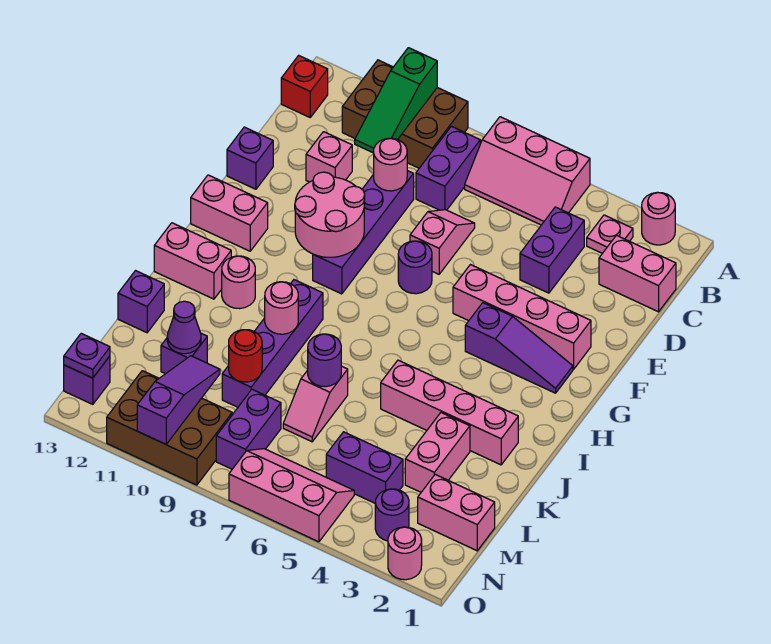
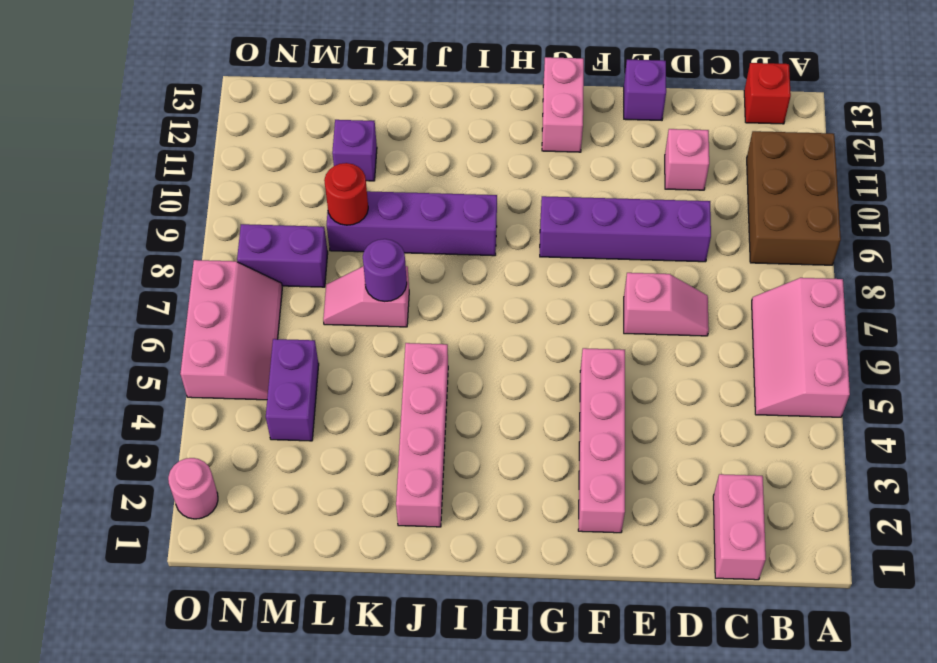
none -> pink round brick A2 level 1
none -> pink plate B3 level 1
none -> purple brick B8:C8 level 1
none -> purple brick C4:D4 level 1

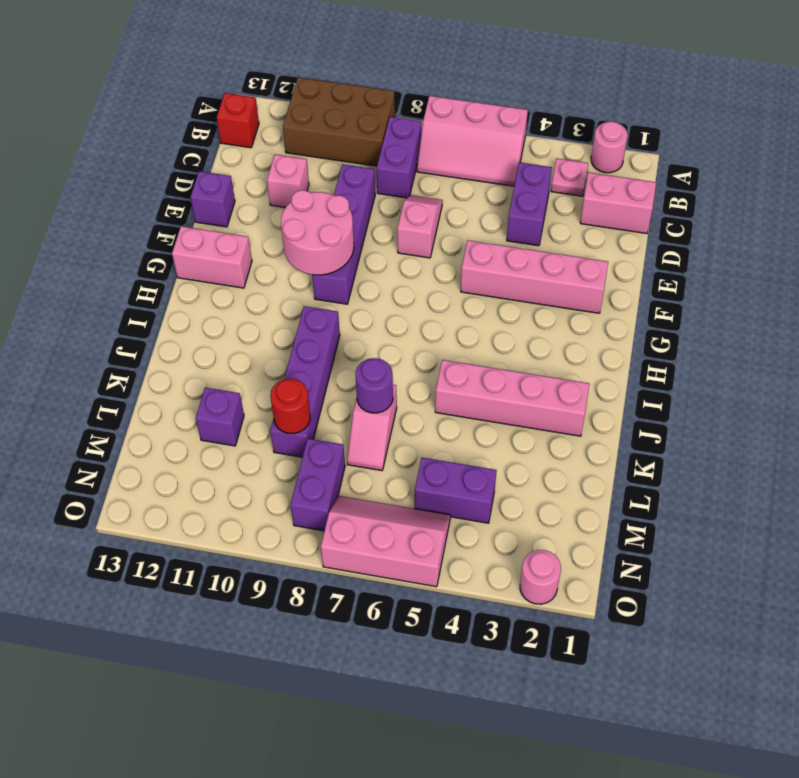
none -> purple round brick F7 level 1
none -> purple slope G2:G4 level 1 top 4
none -> pink round brick I11 level 1
none -> pink brick I12:I13 level 1

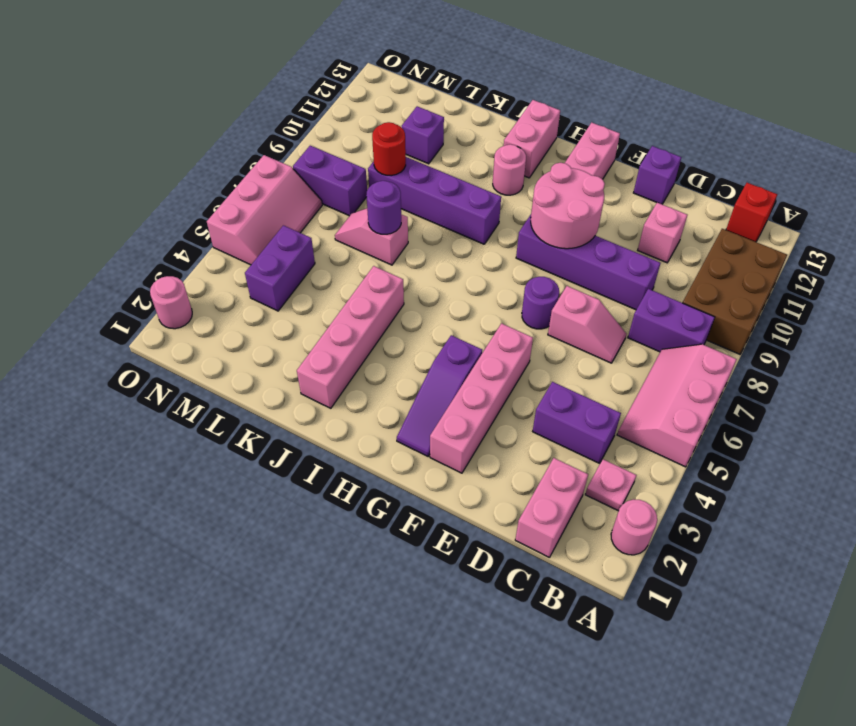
none -> pink brick K3:L3 level 1
none -> purple brick K13 level 1
none -> pink brick M1:M2 level 1
none -> purple round brick N3 level 1

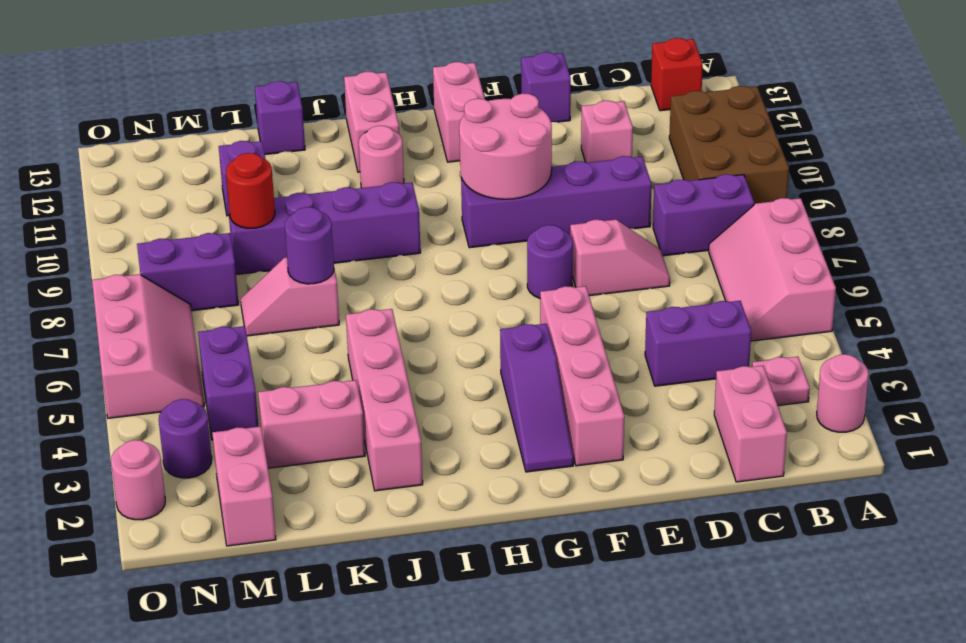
none -> brown brick N9:O11 level 1
none -> purple brick N13 level 1
none -> green slope A10:C10 level 2 top A
none -> pink round brick D9 level 2

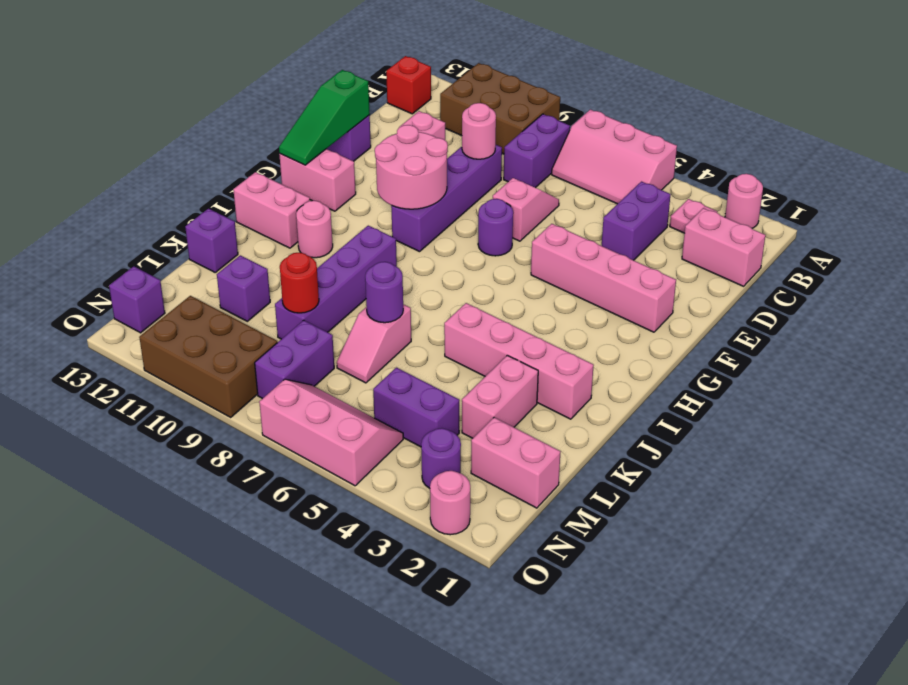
green slope E13:G13 level 2 top E -> green slope A10:C10 level 2 top A
none -> purple slope G2:G4 level 1 top 4
none -> pink round brick J9 level 2
none -> purple cone L11 level 2
none -> purple slope M10:O10 level 2 top O

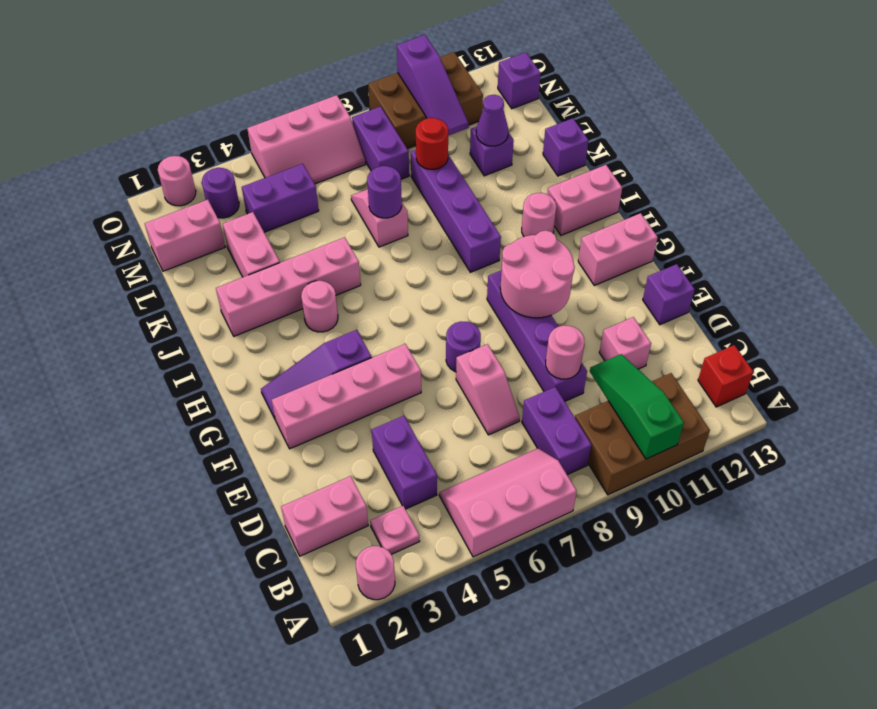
pink round brick I4 level 1 -> pink round brick J9 level 2
none -> purple plate N13 level 2

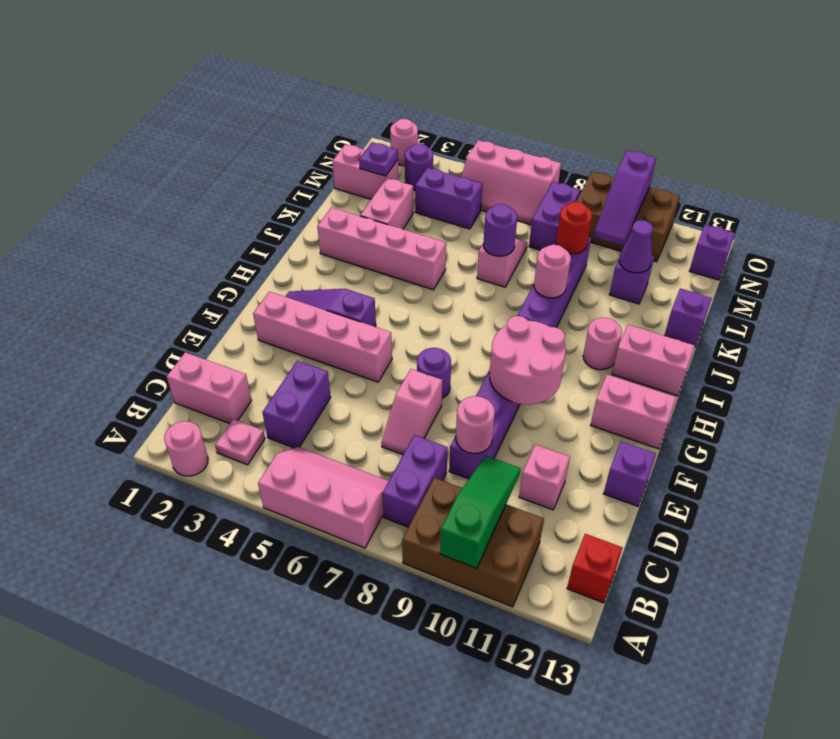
purple plate M2 level 2 -> purple plate N13 level 2

